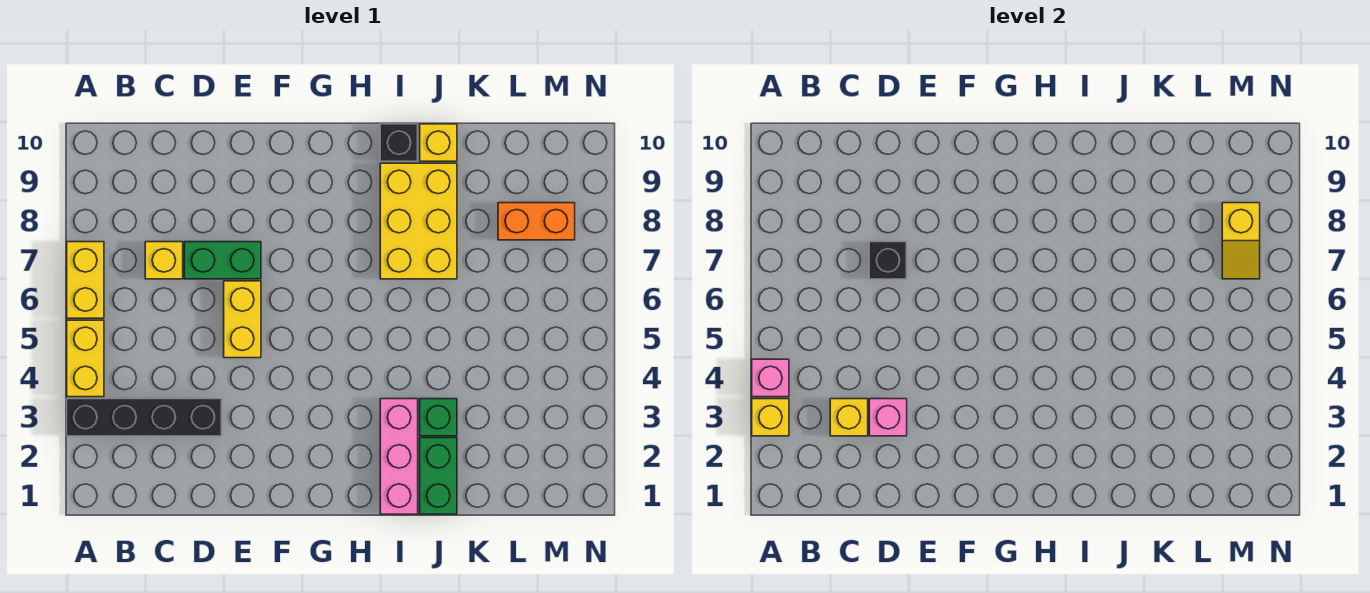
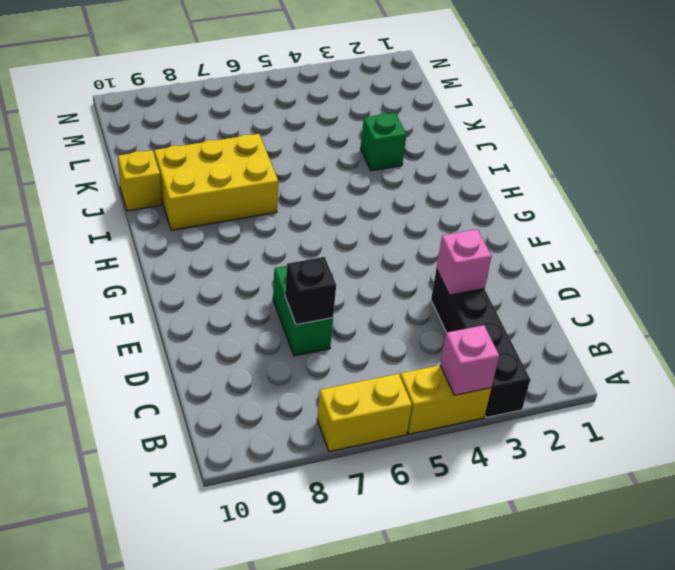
none -> yellow brick C7 level 1
none -> yellow brick E5:E6 level 1
none -> pink brick I1:I3 level 1

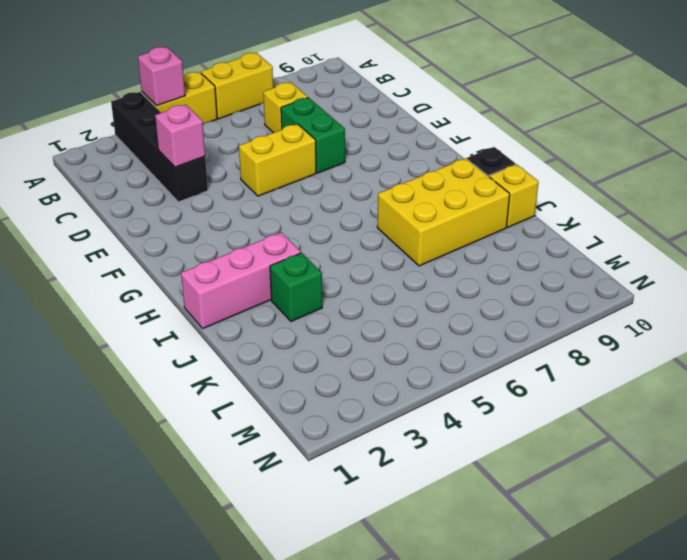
none -> green brick J1:J2 level 1
none -> orange brick L8:M8 level 1
none -> yellow brick A3 level 2

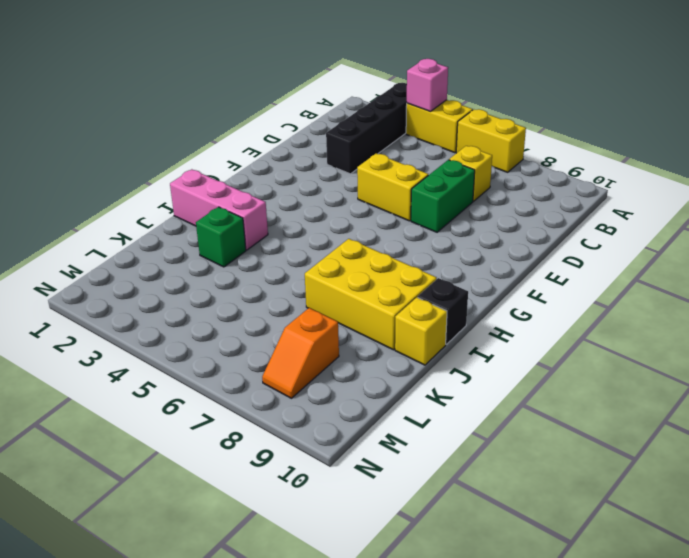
orange slope L8:M8 level 1 top L -> orange brick L8:M8 level 1
none -> green brick J1:J2 level 1
none -> yellow brick A3 level 2
none -> yellow brick C3 level 2

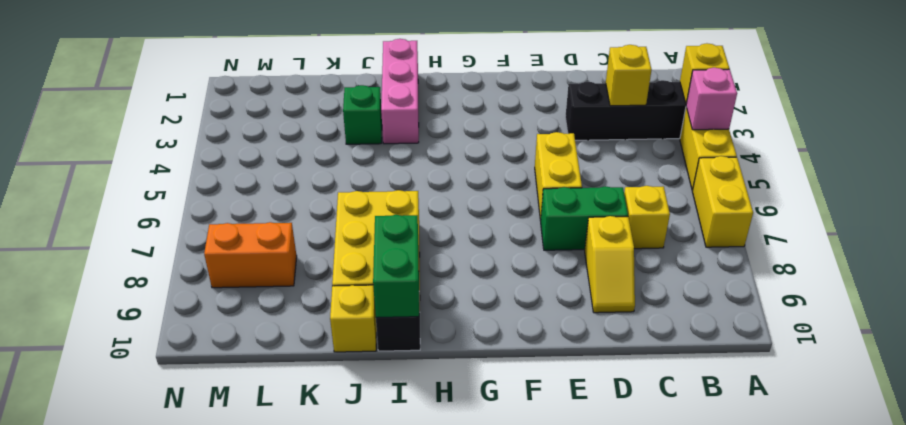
yellow slope D8:D9 level 1 top 8 -> yellow slope M7:M8 level 2 top 8
green brick I9:I10 level 2 -> green brick J1:J2 level 1
none -> pink brick D3 level 2
none -> black brick D7 level 2

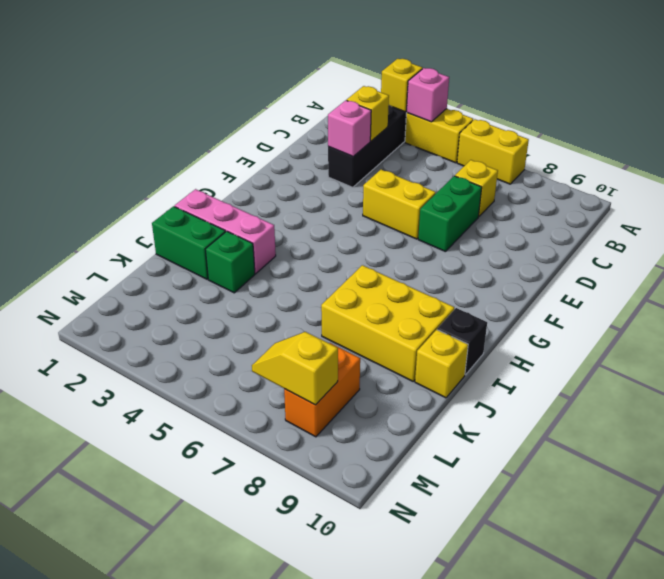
none -> black brick D7 level 2

